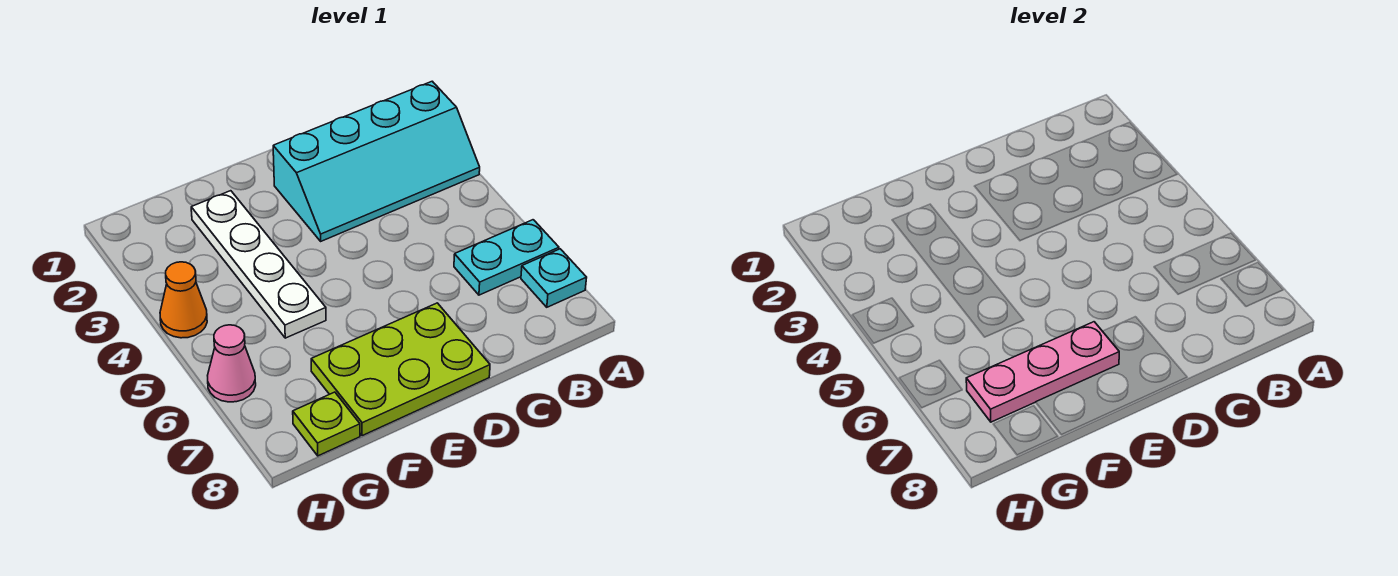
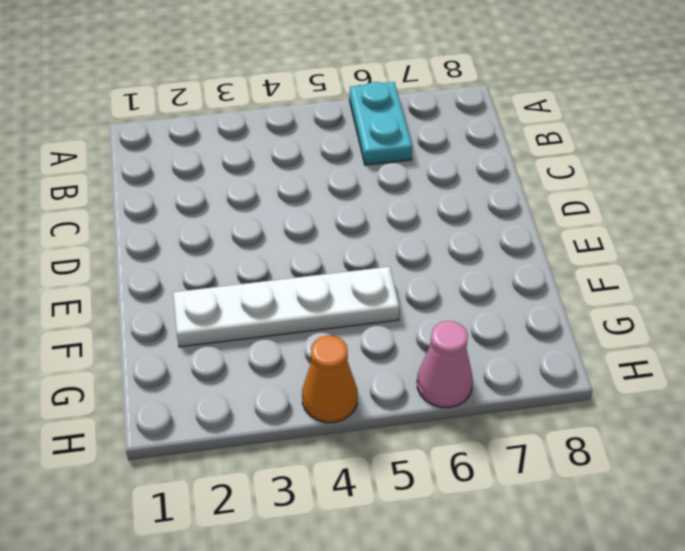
none -> cyan slope A2:D3 level 1 top 2
none -> cyan plate A7 level 1

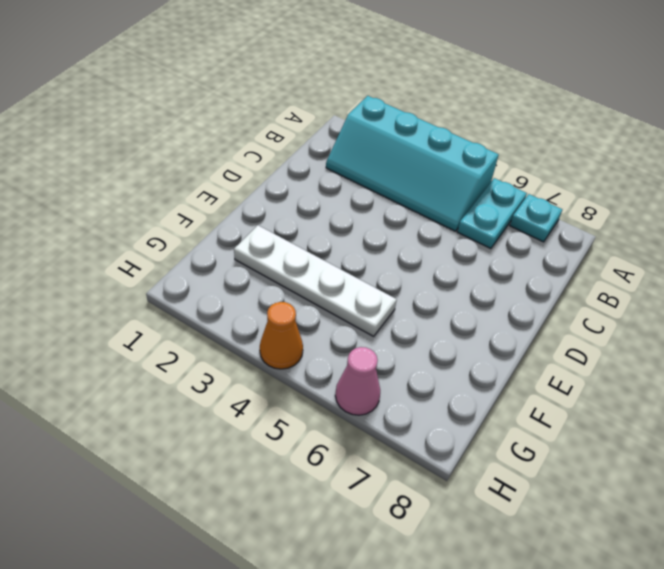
cyan slope A2:B5 level 1 top A -> cyan slope A2:D3 level 1 top 2
none -> lime plate D7:F8 level 1
none -> lime plate G8 level 1

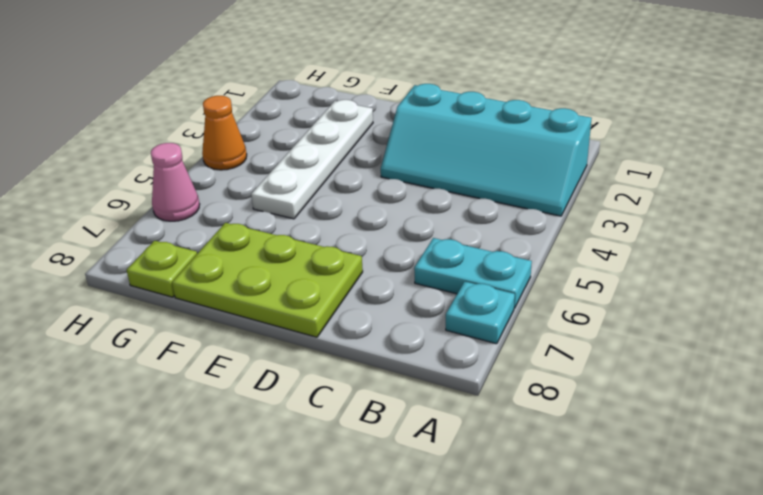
none -> pink plate E7:G7 level 2

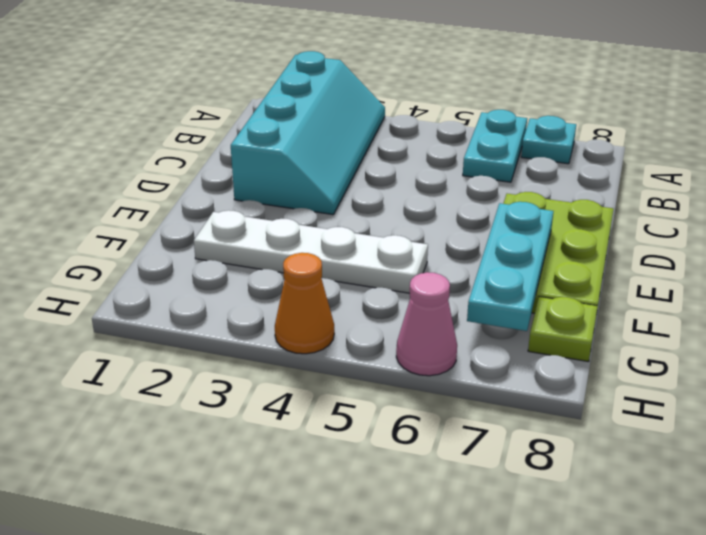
cyan plate E7:G7 level 2 -> pink plate E7:G7 level 2

